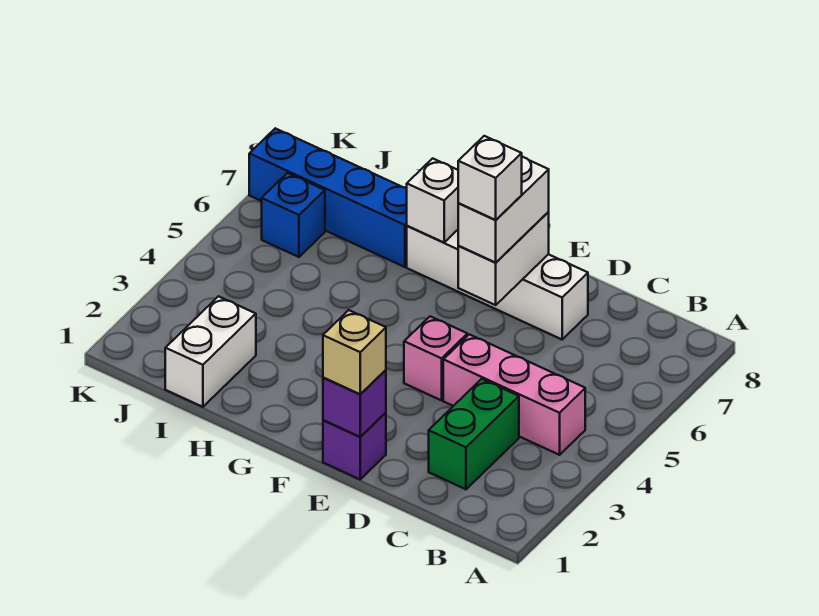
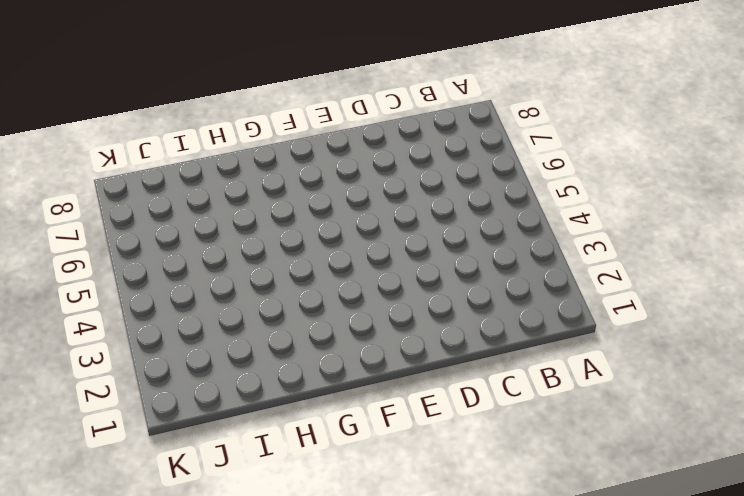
none -> pink brick B4:D4 level 1
none -> green brick C2:C3 level 1
none -> white brick D7:G7 level 1

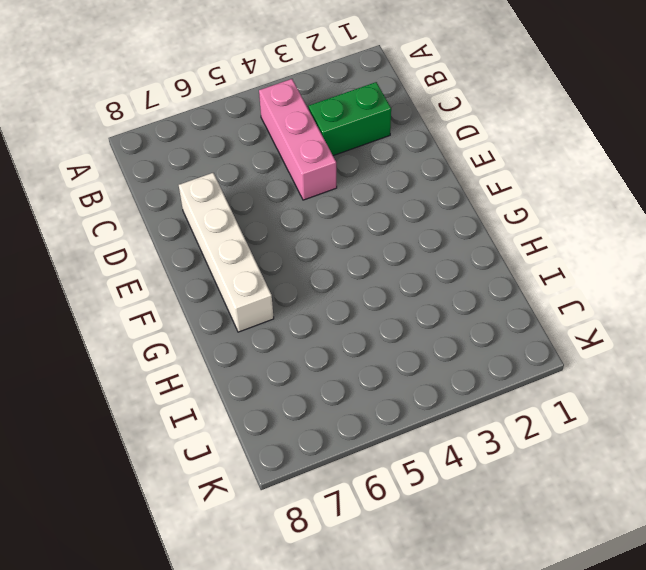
none -> purple brick E1 level 1
none -> pink brick E4 level 1
none -> blue brick H7:K7 level 1

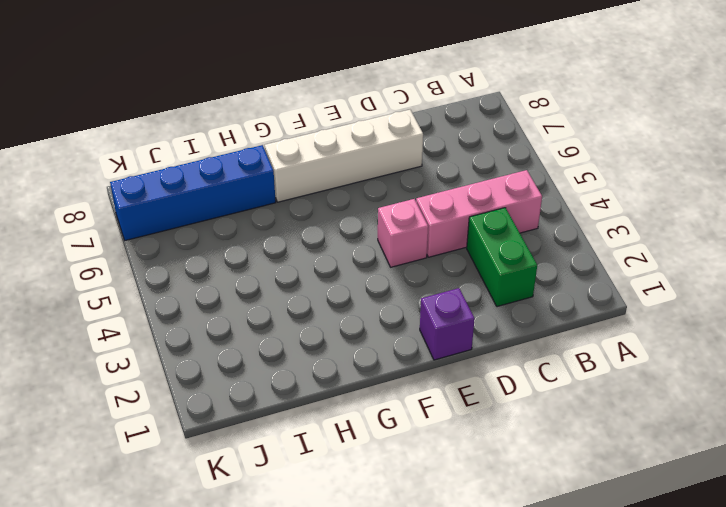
none -> white brick I1:I2 level 1
none -> blue brick J6 level 1
none -> purple brick E1 level 2

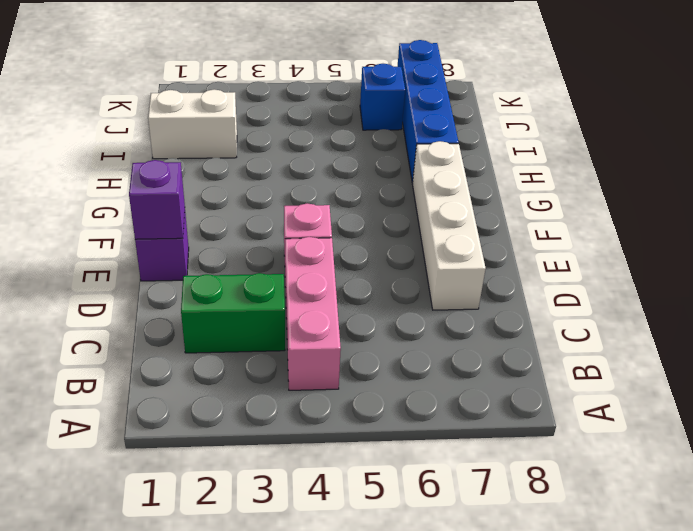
none -> white brick E6:E7 level 2
none -> white brick G7 level 2
none -> tan brick E1 level 3

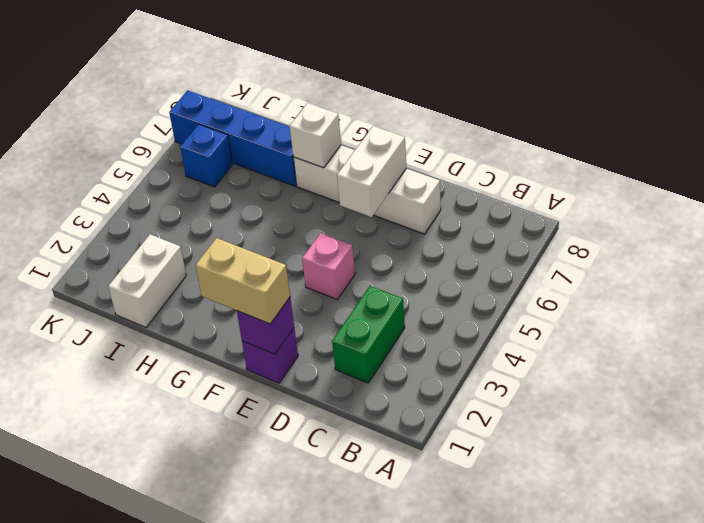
tan brick E1:F1 level 3 -> tan brick E1 level 3
none -> pink brick B4:D4 level 1
none -> white brick E6:E7 level 3
none -> white brick E6 level 4

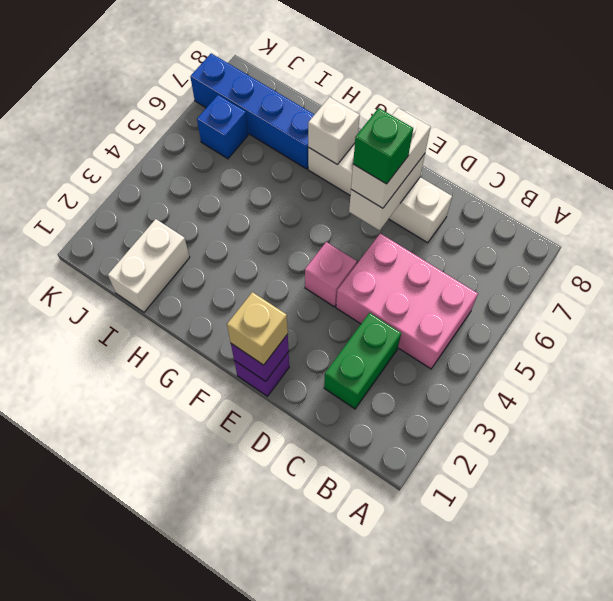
pink brick B4:D5 level 1 -> pink brick B4:D4 level 1
green brick E6 level 4 -> white brick E6 level 4

